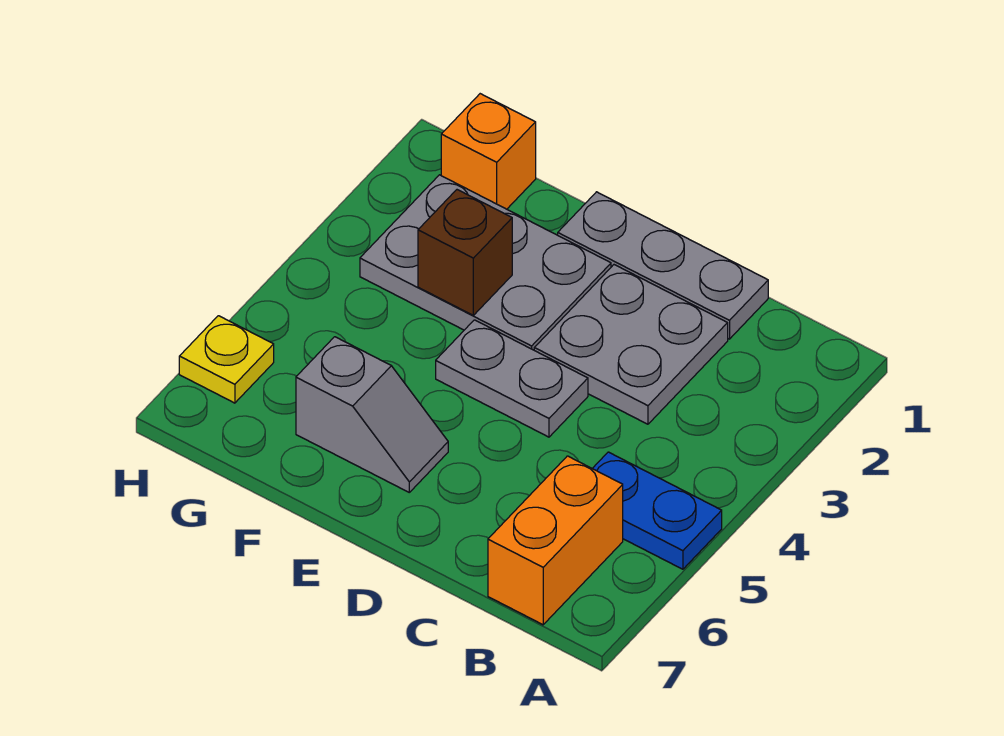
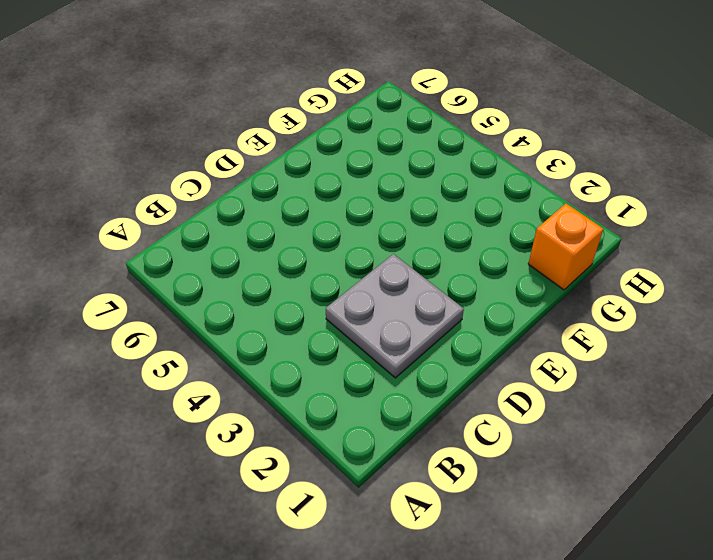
none -> blue plate A5:B5 level 1
none -> orange brick B6:B7 level 1

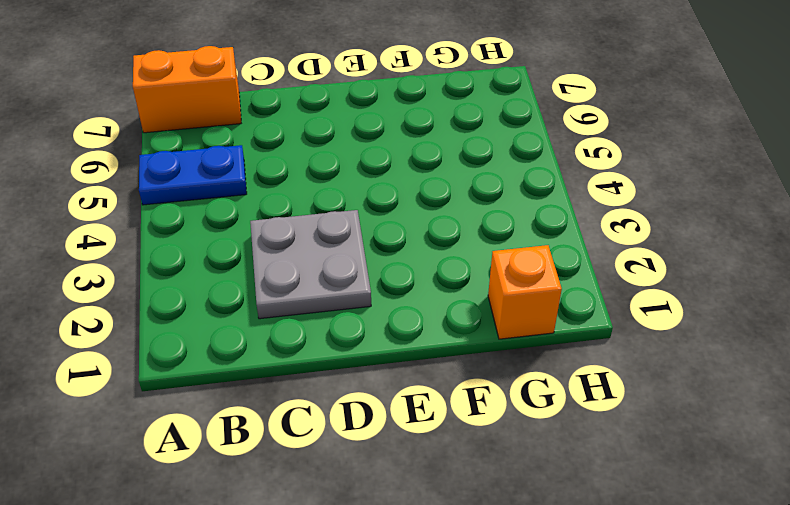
orange brick A7:B7 level 1 -> orange brick B6:B7 level 1
none -> grey plate C1:E1 level 1
none -> grey plate D4:E4 level 1

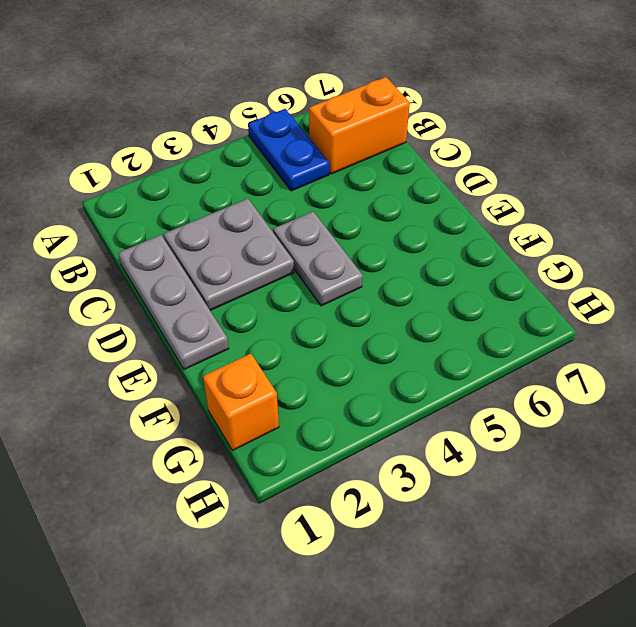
none -> grey plate E2:G3 level 1
none -> grey slope E6:F6 level 1 top F

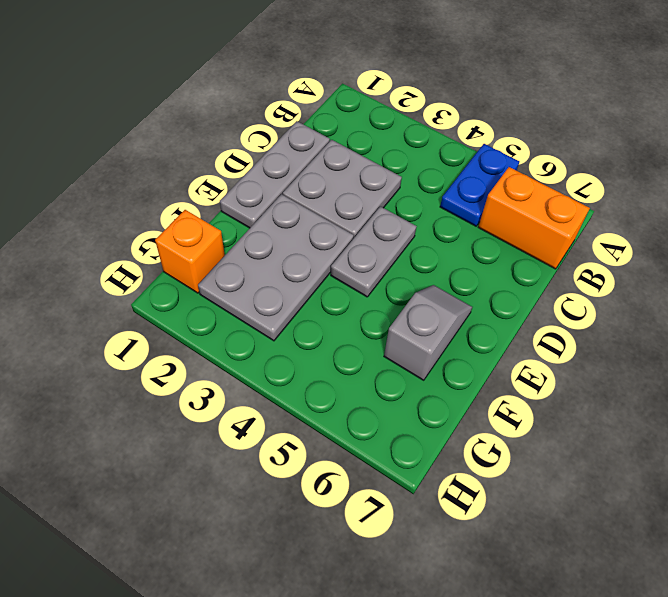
none -> yellow plate H6 level 1
none -> brown brick F3 level 2

